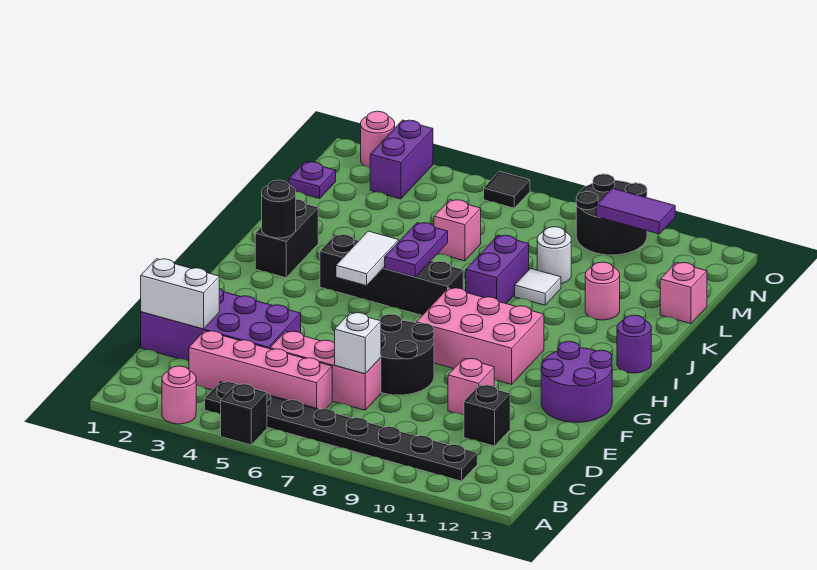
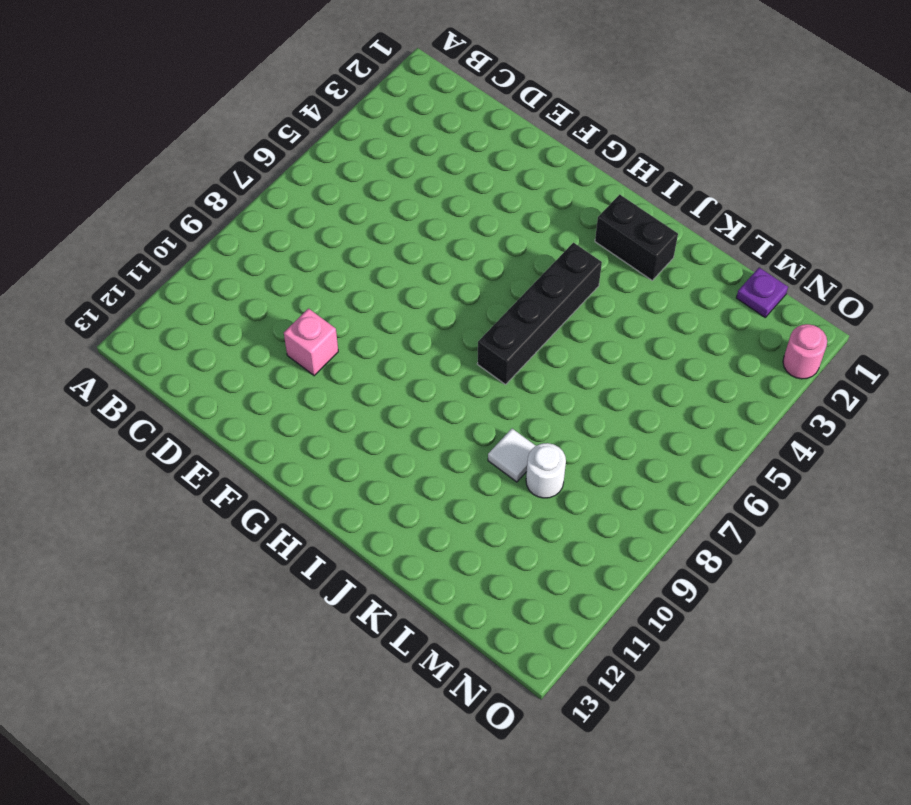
none -> pink round brick A3 level 1
none -> black brick A5 level 1
none -> black plate B4:B11 level 1
none -> pink brick C3:C6 level 1

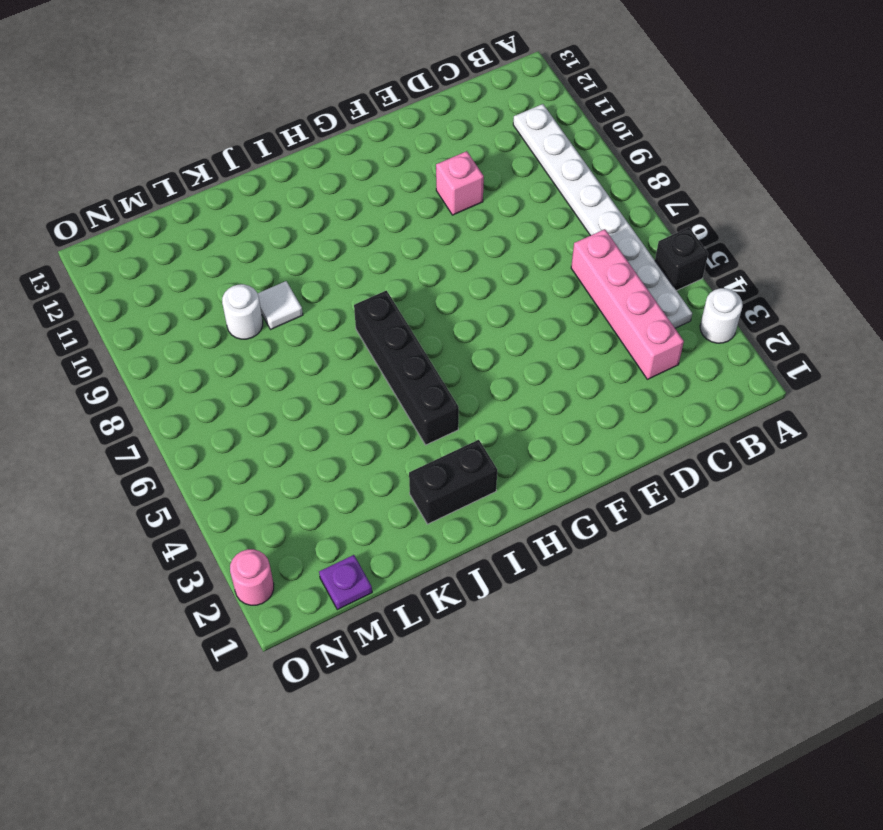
white round brick A3 level 1 -> pink round brick A3 level 1
white plate B4:B11 level 1 -> black plate B4:B11 level 1
none -> purple brick D1:E4 level 1
none -> pink brick D5:D7 level 1
none -> black brick D11 level 1
none -> black round brick E7:F8 level 1

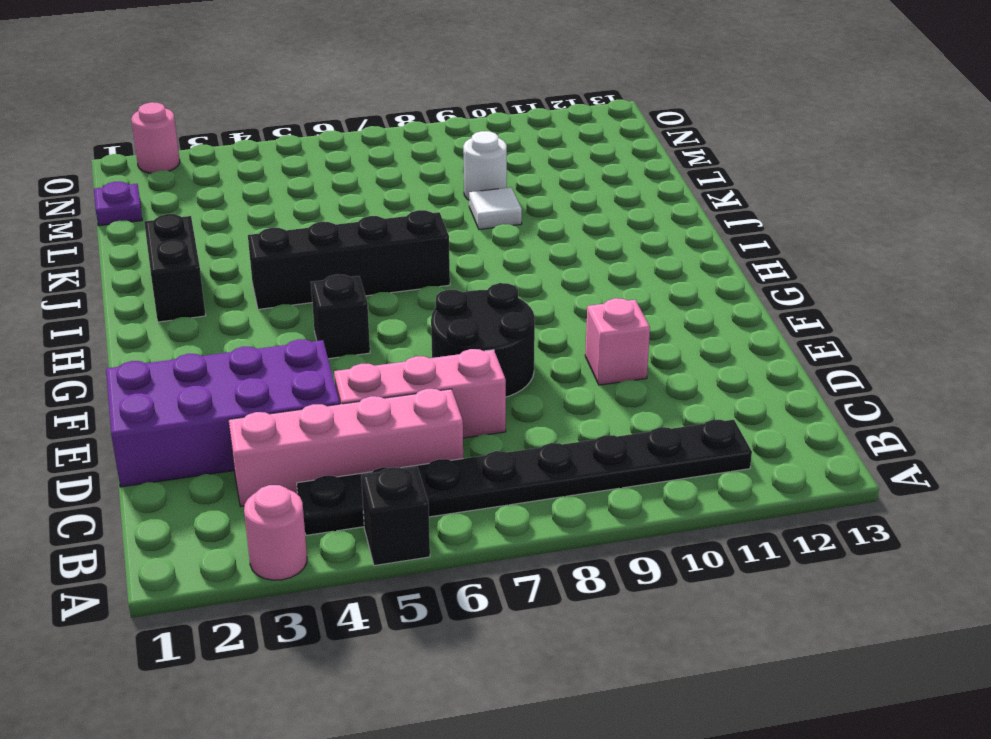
black brick G5 level 1 -> black brick D11 level 1
none -> purple round brick F12:G13 level 1
none -> pink brick G8:H10 level 1
none -> purple round brick I13 level 1
none -> purple brick J8:K8 level 1

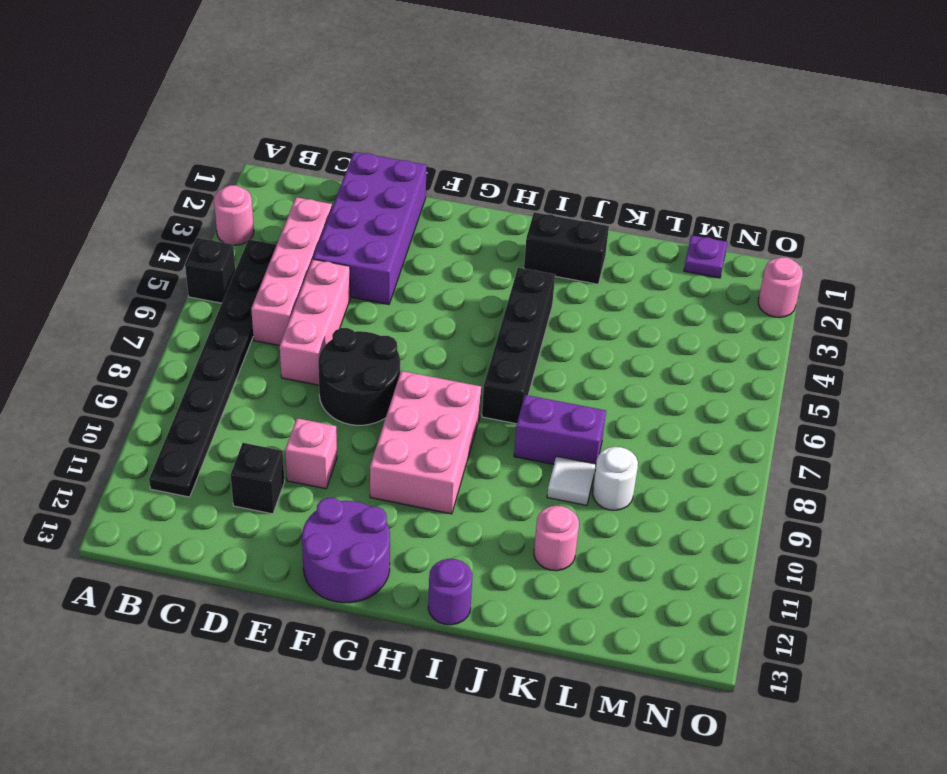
none -> pink brick L6 level 1
none -> pink brick L13 level 1
none -> purple brick N3:O3 level 1
none -> black round brick N9:O10 level 1

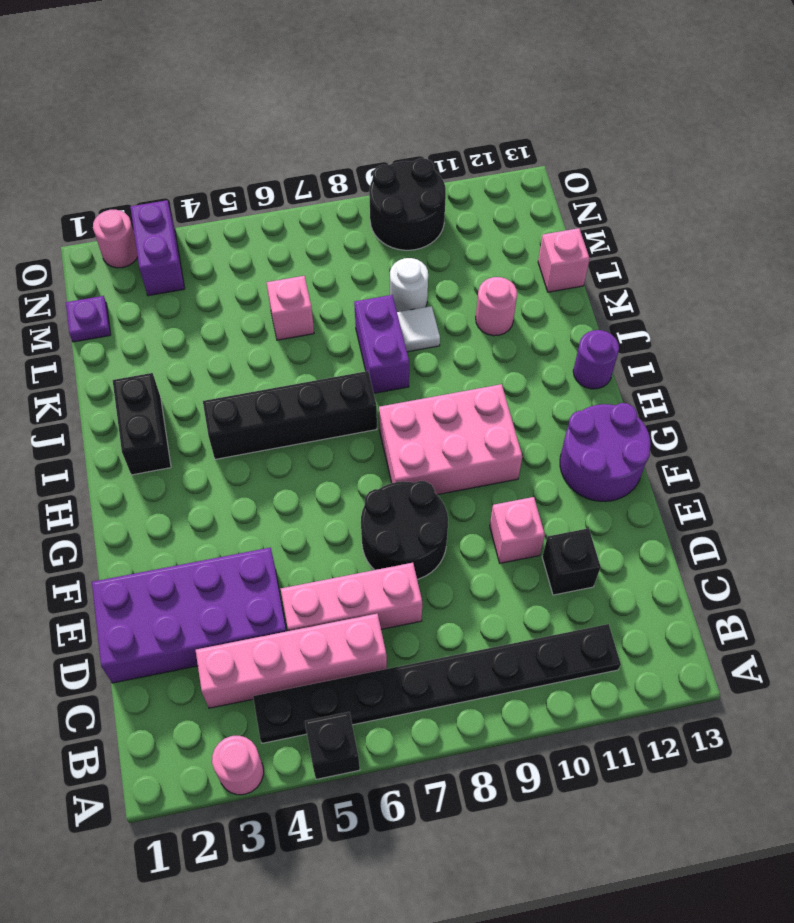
none -> black tile O6 level 1
none -> white brick D1:D2 level 2
none -> white brick D7 level 2
none -> white tile H5:I5 level 2

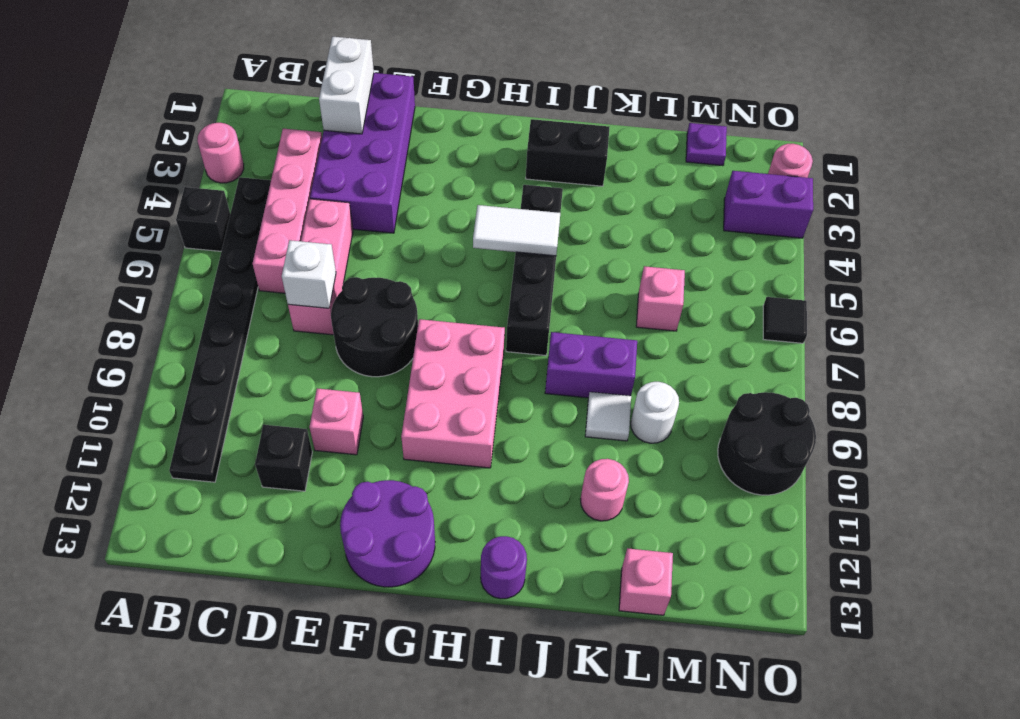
none -> black round brick I2 level 2
none -> purple plate I6:J6 level 2
none -> purple tile N10:N11 level 2

